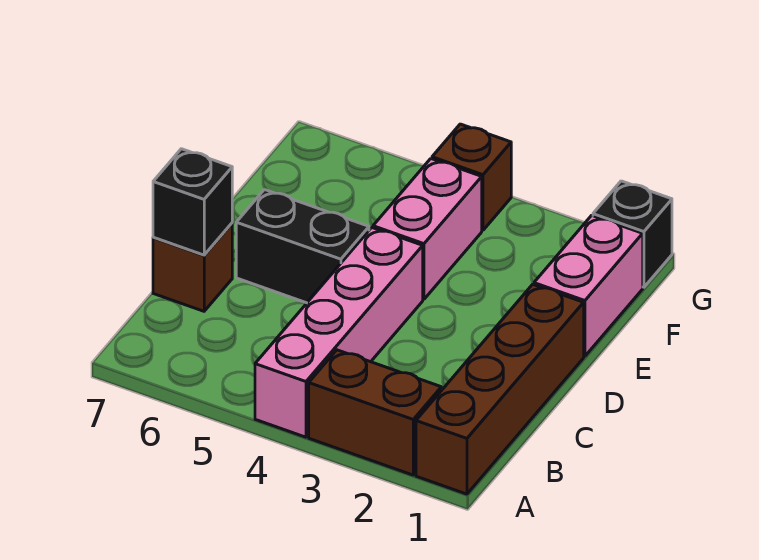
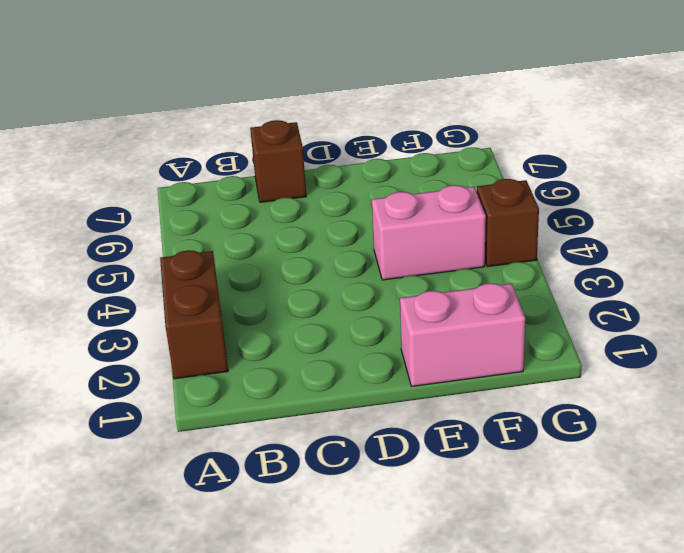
none -> brown brick A1:D1 level 1
none -> pink brick A4:D4 level 1

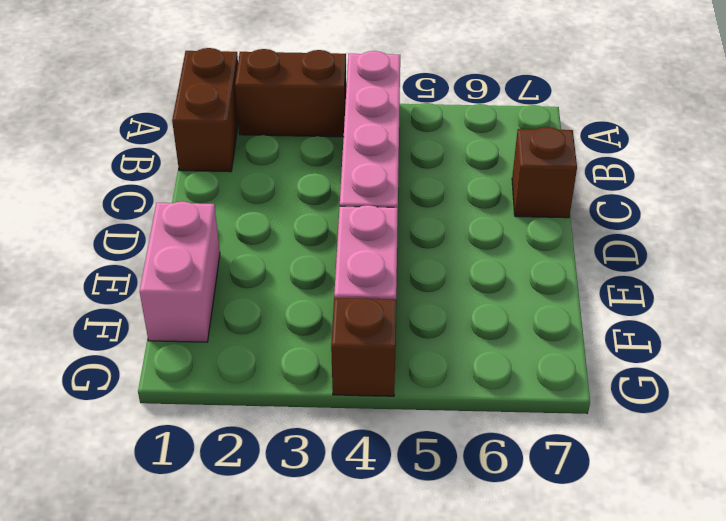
brown brick A1:B1 level 1 -> brown brick A1:D1 level 1
none -> black brick D5:D6 level 1
none -> black brick G1 level 1

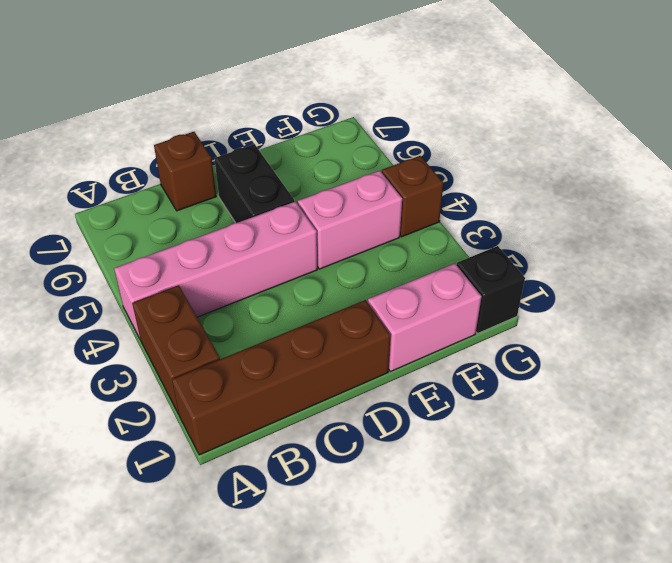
none -> black brick C7 level 2

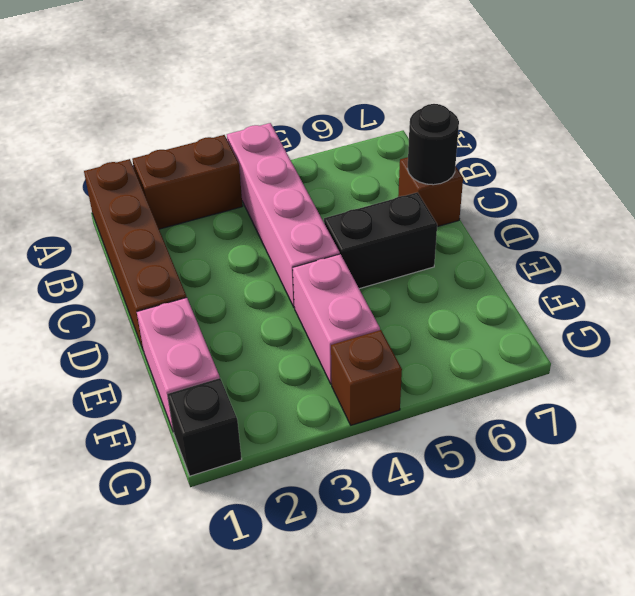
black round brick C7 level 2 -> black brick C7 level 2

